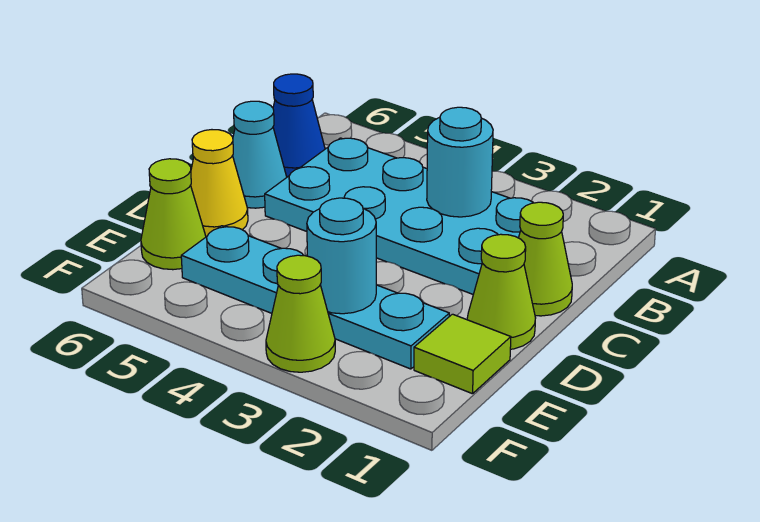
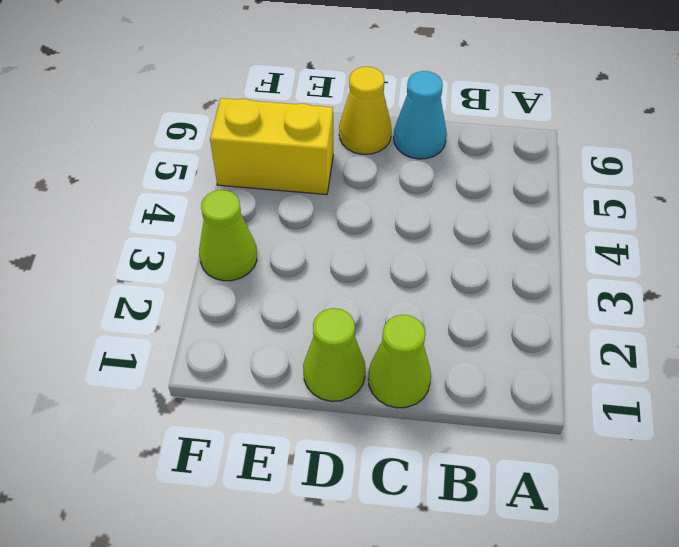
yellow brick E5:F5 level 1 -> cyan plate E2:E5 level 1
none -> cyan plate B2:C5 level 1
none -> blue cone B6 level 1
none -> lime tile E1 level 1

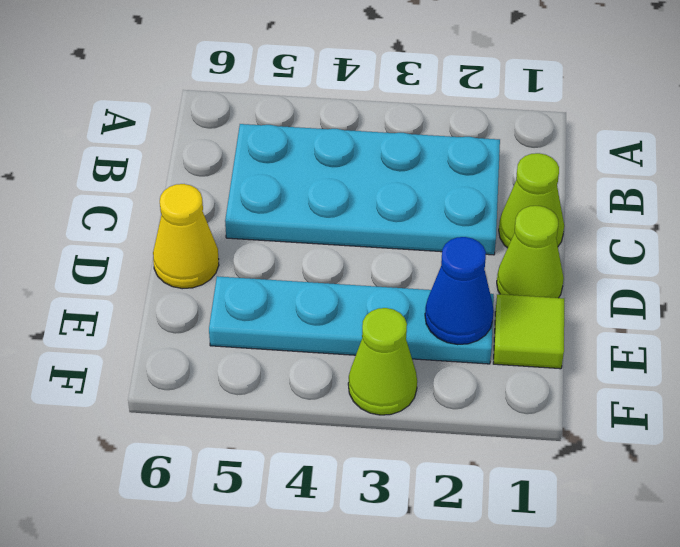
blue cone E2 level 2 -> blue cone B6 level 1
none -> cyan cone C6 level 1
none -> lime cone E6 level 1
none -> cyan round brick B3 level 2

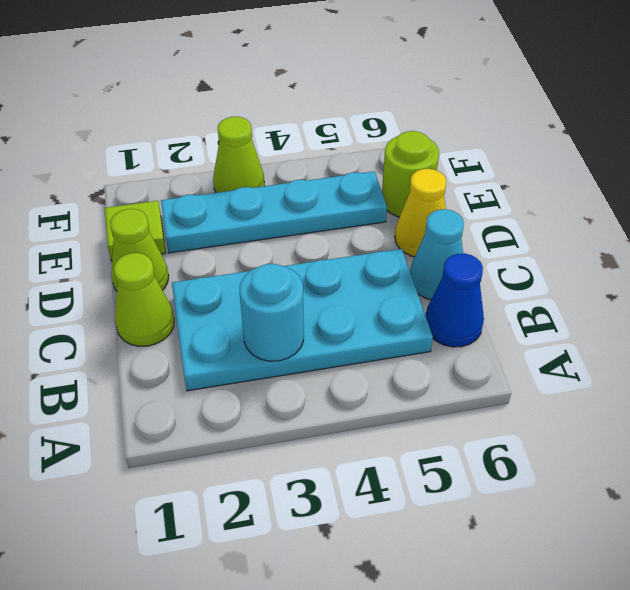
lime round brick E6 level 1 -> lime cone E6 level 1
none -> cyan round brick E3 level 2

